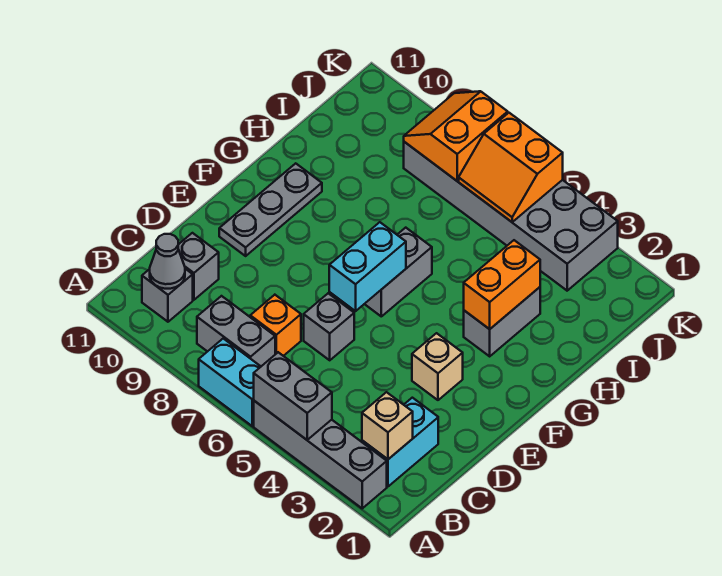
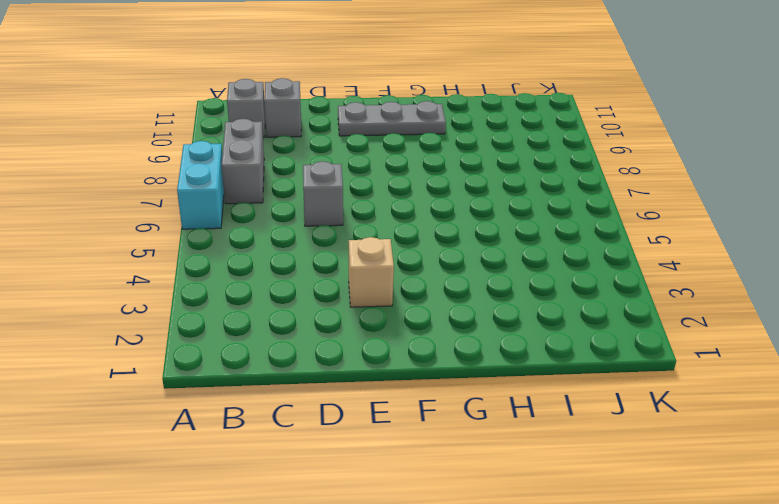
none -> grey brick A2:A5 level 1
none -> cyan brick B2:C2 level 1
none -> orange brick C7 level 1

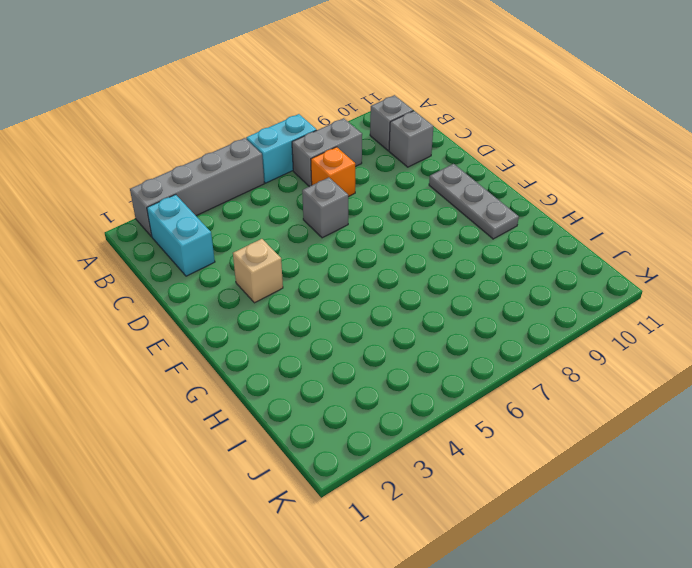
none -> grey brick F6:G6 level 1
none -> grey brick G3:H3 level 1
none -> grey brick J3:K8 level 1

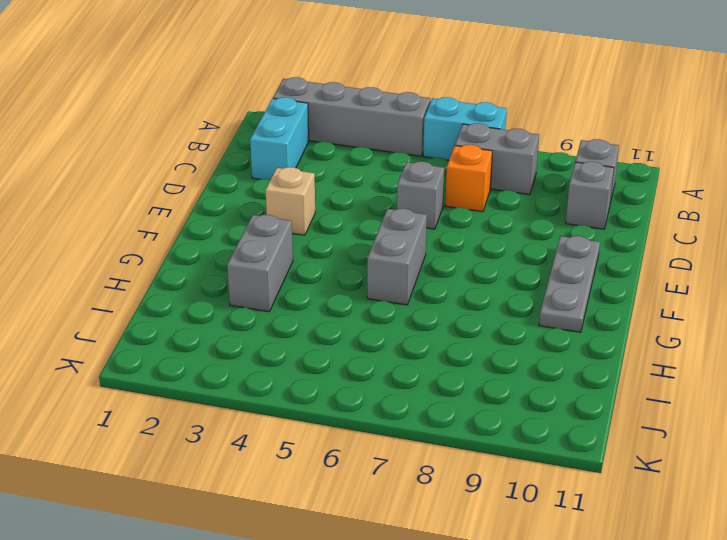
none -> grey brick J3:K8 level 1
none -> grey brick A4:A5 level 2
none -> tan brick B2 level 2

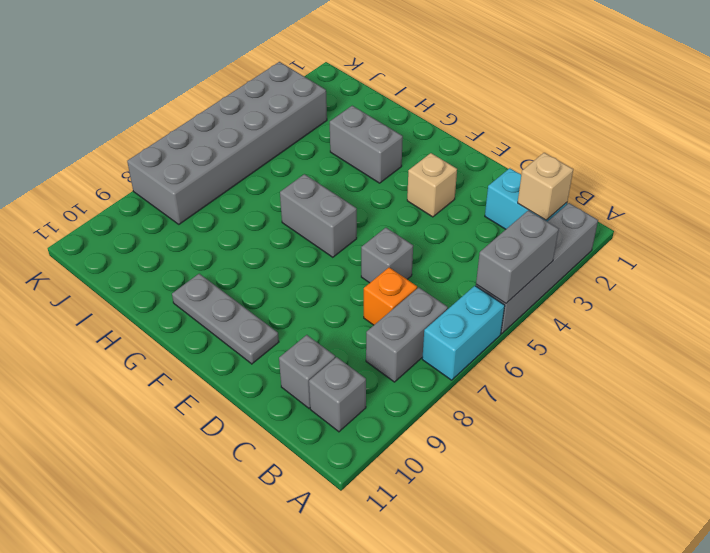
none -> grey cone B10 level 2
none -> cyan brick E6:F6 level 2
none -> orange brick G3:H3 level 2

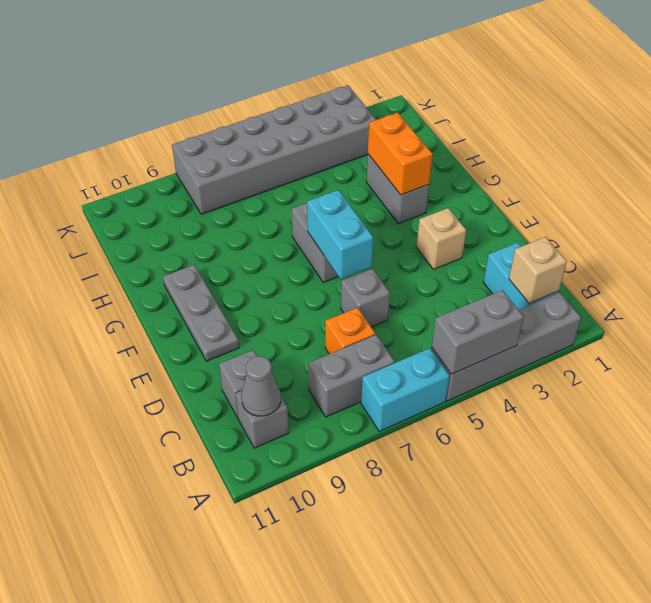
none -> orange slope J5:K6 level 2 top K
none -> orange slope J7:K8 level 2 top 7

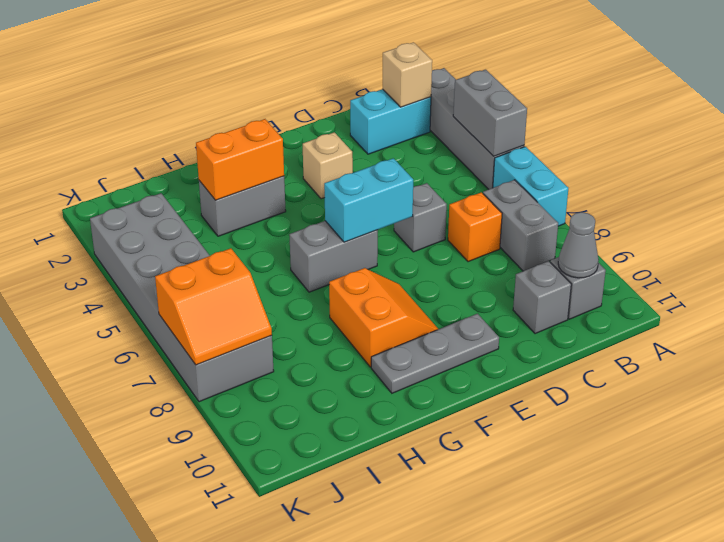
orange slope F8:G9 level 1 top G -> orange slope J5:K6 level 2 top K

